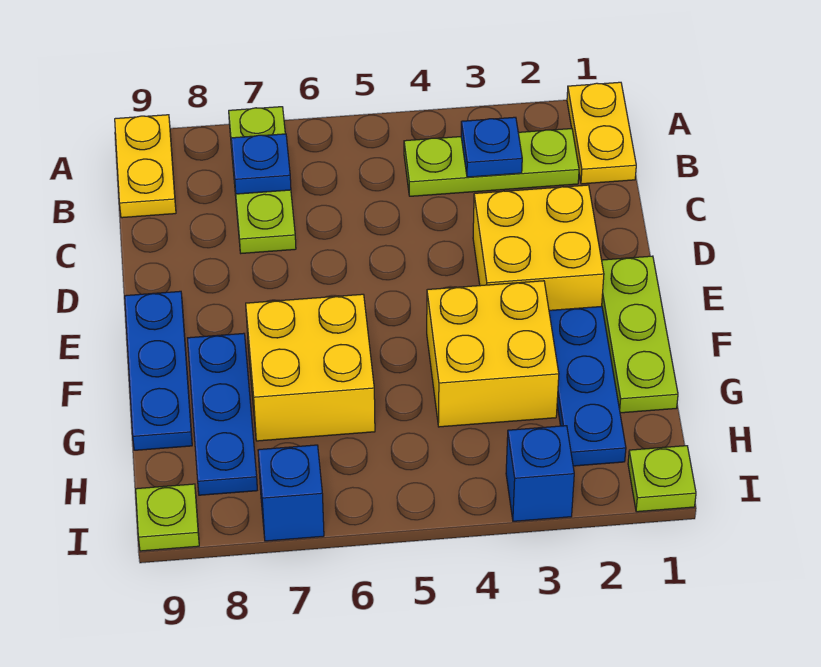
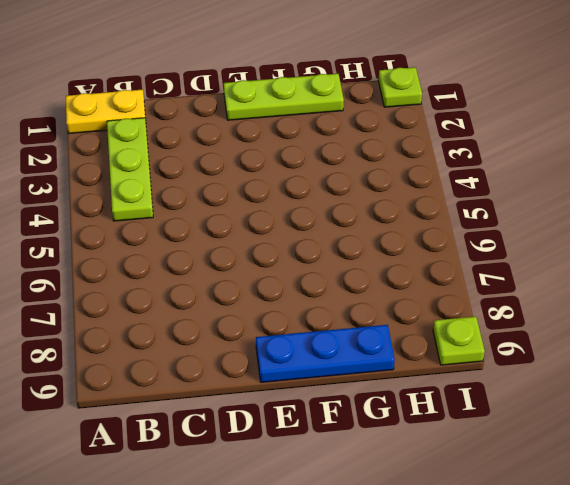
none -> lime plate A7:C7 level 1
none -> yellow plate A9:B9 level 1
none -> yellow brick D2:E3 level 1

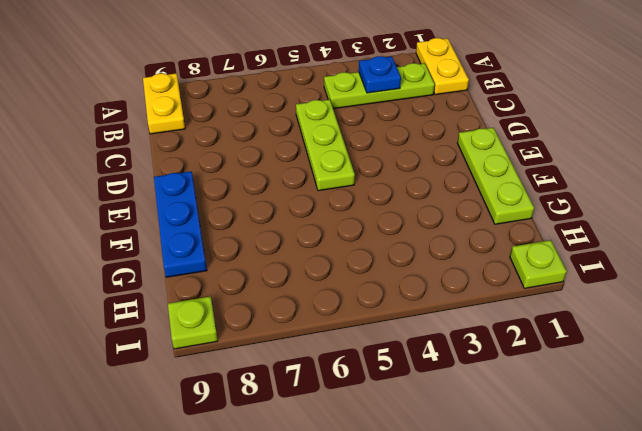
lime plate C5:E5 level 1 -> lime plate A7:C7 level 1
none -> yellow brick D2:E3 level 1
none -> blue plate F2:H2 level 1
none -> yellow brick F3:G4 level 1

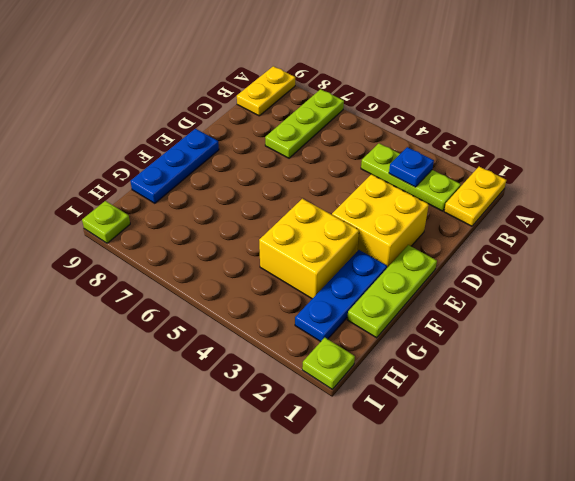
none -> yellow brick F6:G7 level 1
none -> blue plate F8:H8 level 1
none -> blue brick I3 level 1

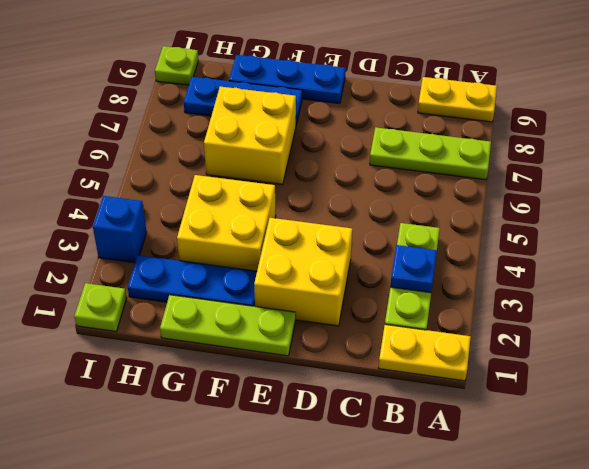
none -> blue brick I7 level 1
none -> blue plate B7 level 2

